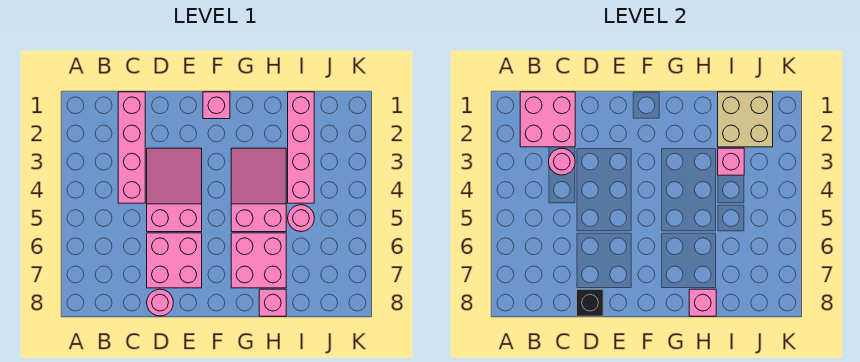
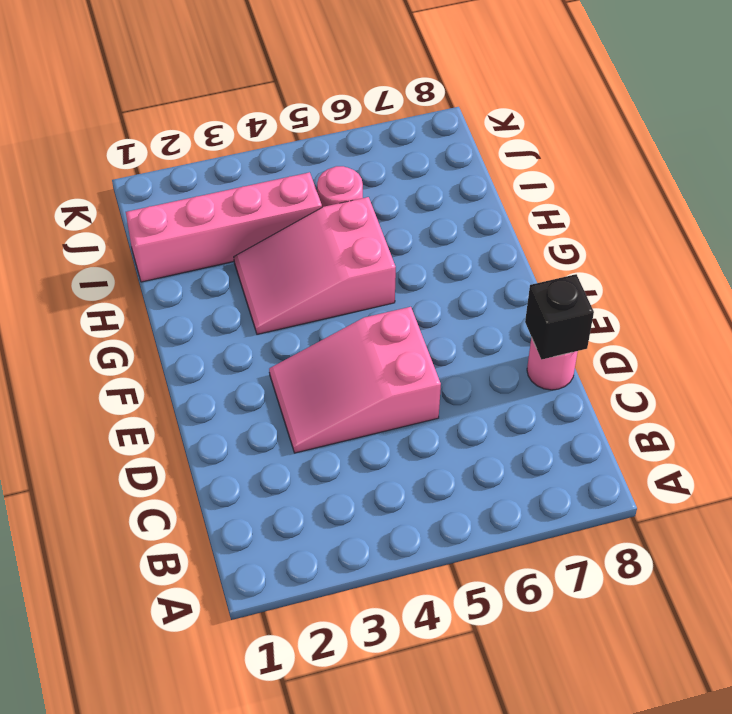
none -> pink brick C1:C4 level 1
none -> pink brick D6:E7 level 1
none -> pink brick F1 level 1

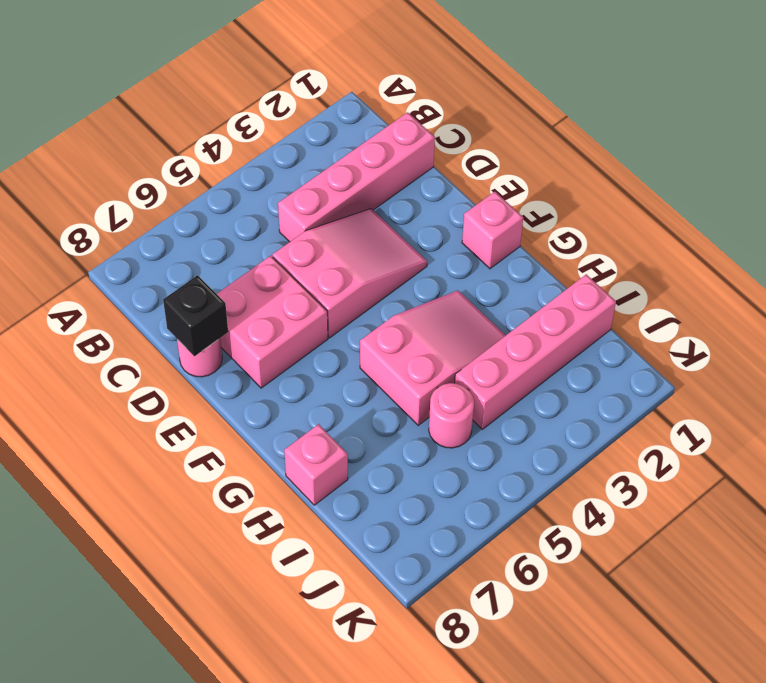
none -> pink brick G6:H7 level 1
none -> pink brick B1:C2 level 2
none -> pink round brick C3 level 2

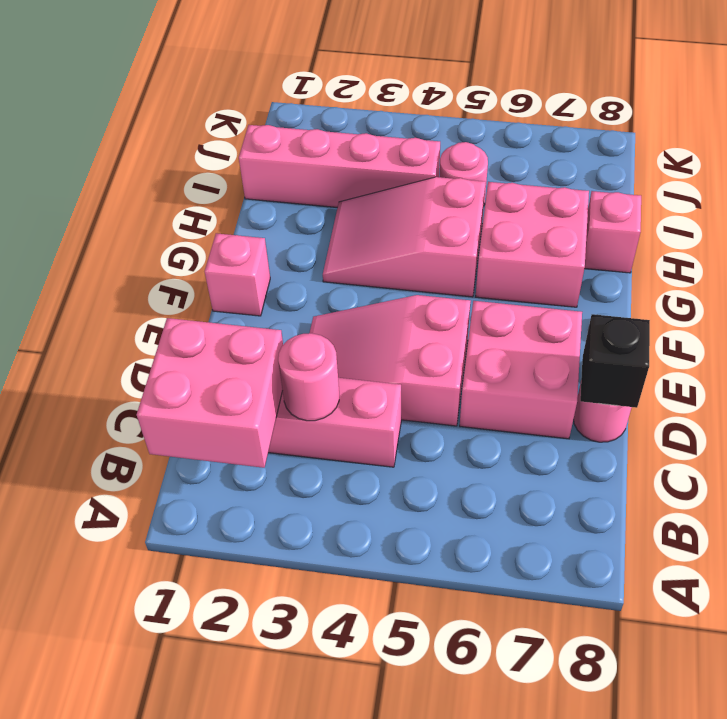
none -> pink brick H8 level 2
none -> tan brick I1:J2 level 2
none -> pink brick I3 level 2

